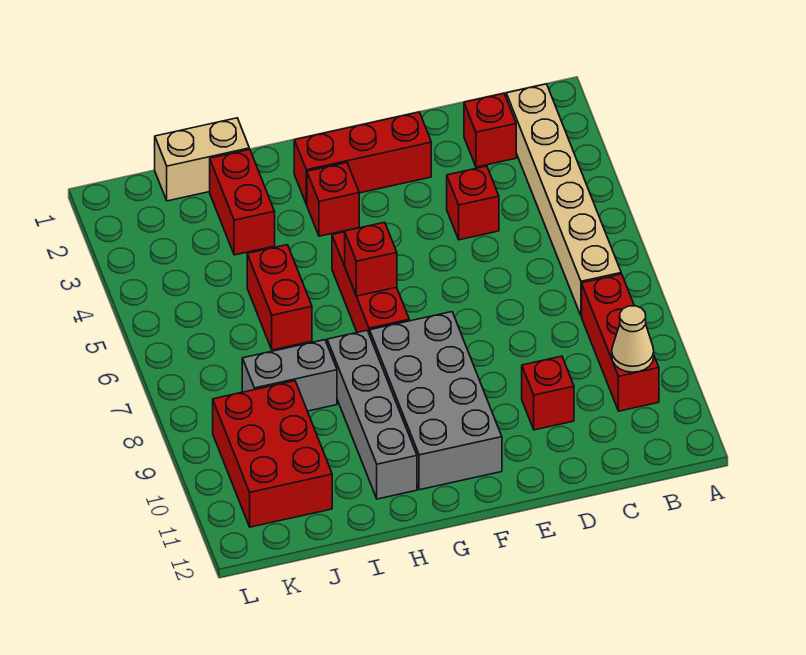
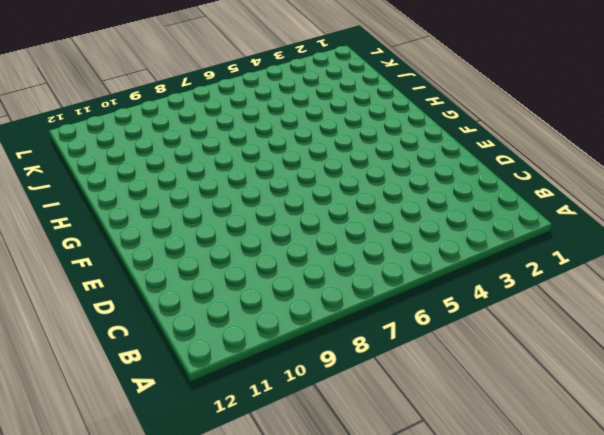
none -> tan brick B2:B7 level 1
none -> red brick B8:B10 level 1
none -> red brick C2 level 1

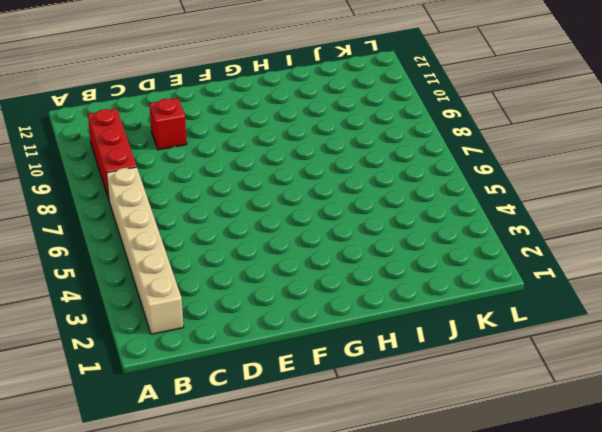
none -> red brick C2 level 1
none -> red brick D4 level 1
none -> red brick E2:G2 level 1

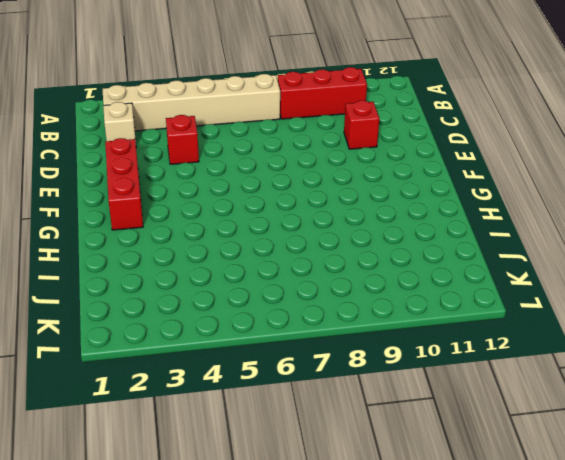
tan brick C2 level 1 -> red brick C2 level 1
none -> grey brick F8:G11 level 1
none -> red brick G3 level 1
none -> red brick G5:G7 level 1

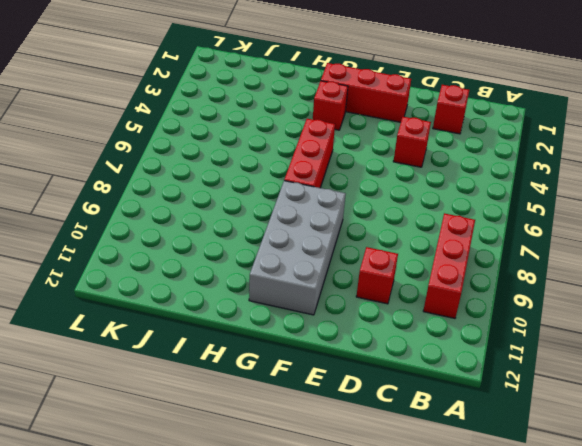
none -> tan brick B2:B7 level 1
none -> grey brick H8:H11 level 1
none -> tan brick I1:J1 level 1

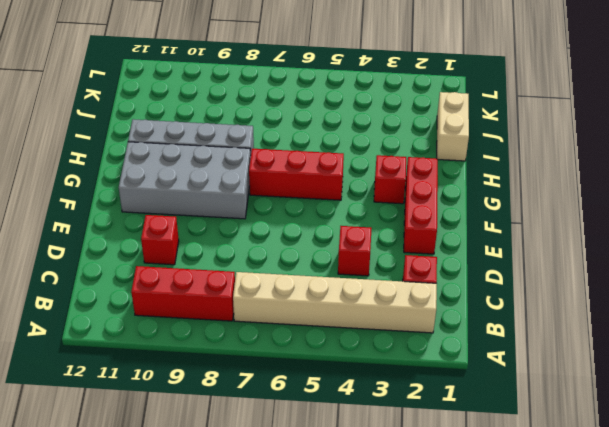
none -> red brick I2:I3 level 1
none -> red brick I5:I6 level 1
none -> grey brick I8:J8 level 1

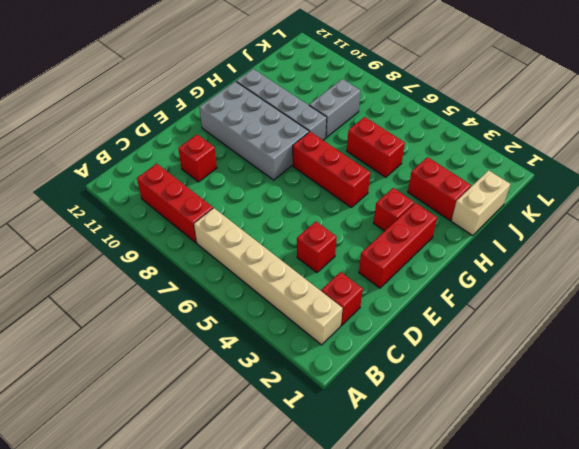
none -> red brick J9:K11 level 1
none -> tan cone B10 level 2
none -> red brick G6 level 2

